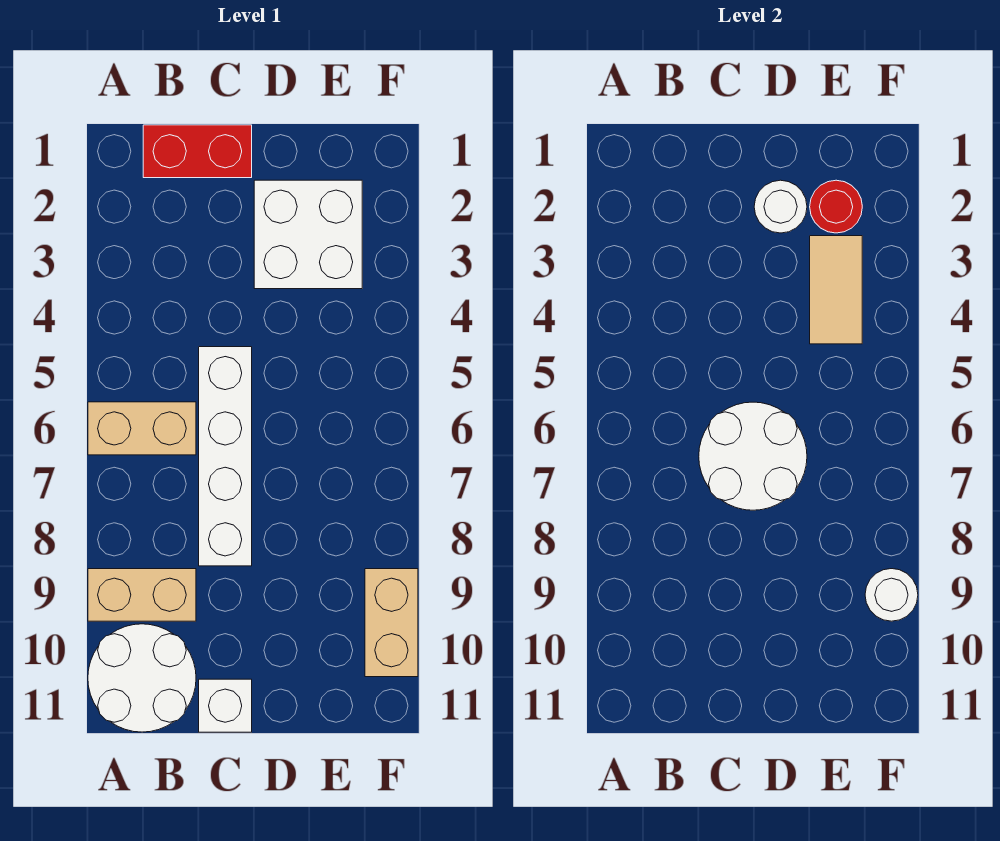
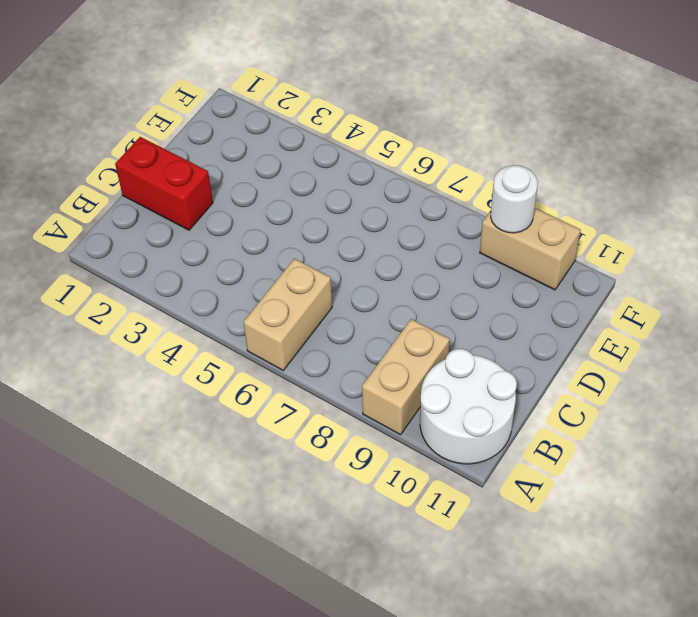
red brick C1:C2 level 1 -> red brick B1:C1 level 1
none -> white brick C5:C8 level 1
none -> white brick C11 level 1
none -> white brick D2:E3 level 1

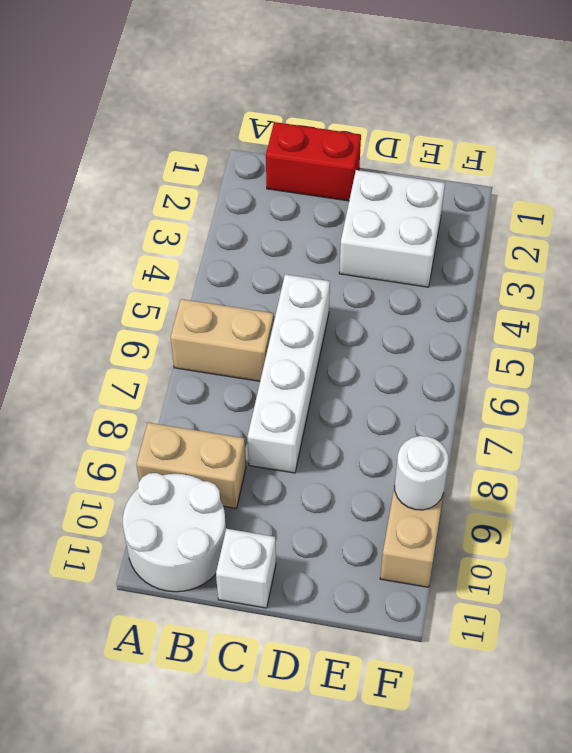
none -> white round brick C6:D7 level 2
none -> white round brick D2 level 2
none -> red round brick E2 level 2

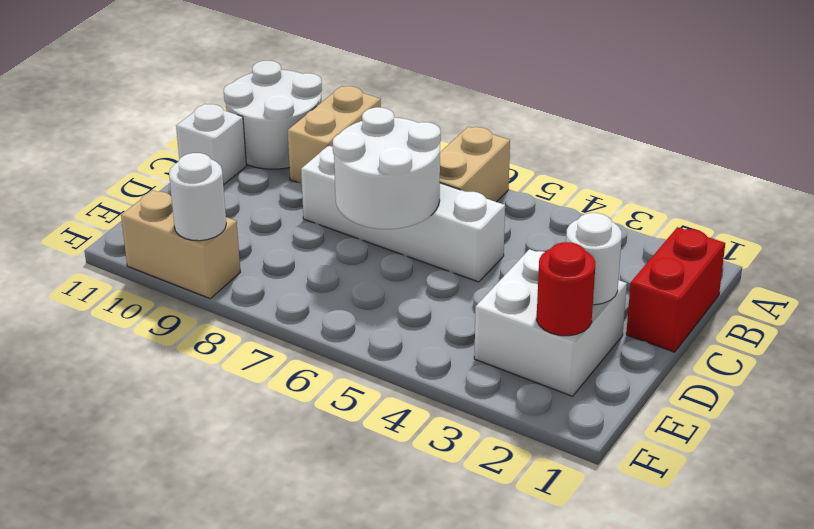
none -> tan tile E3:E4 level 2

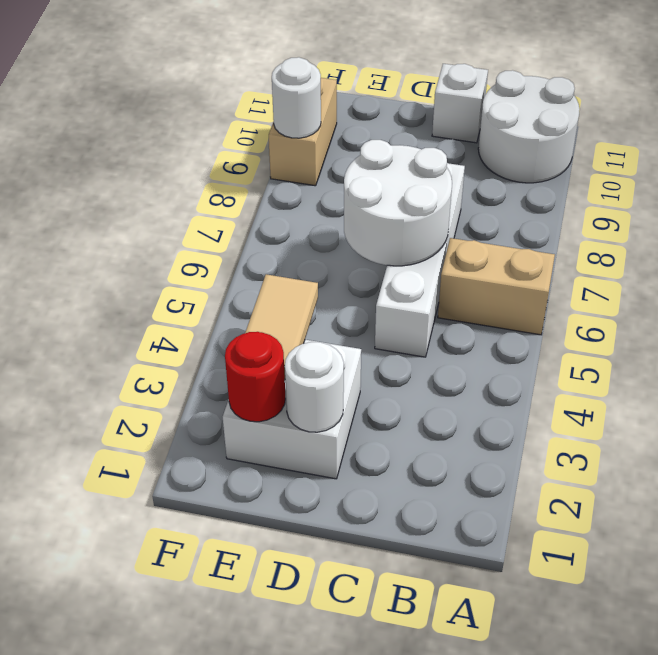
none -> tan brick A9:B9 level 1
none -> red brick B1:C1 level 1

